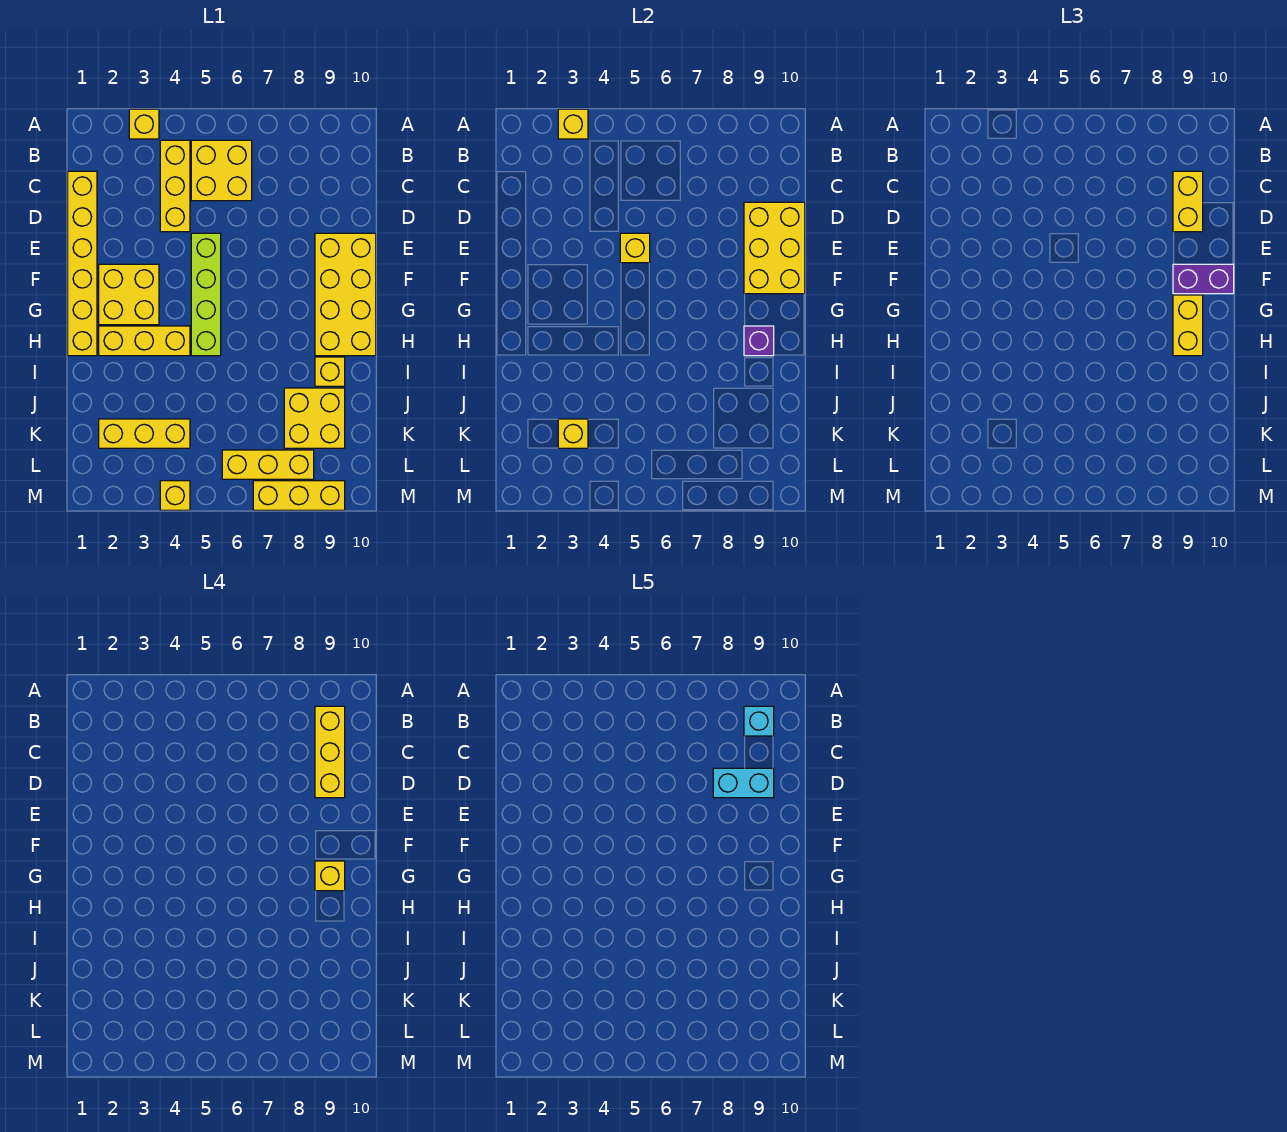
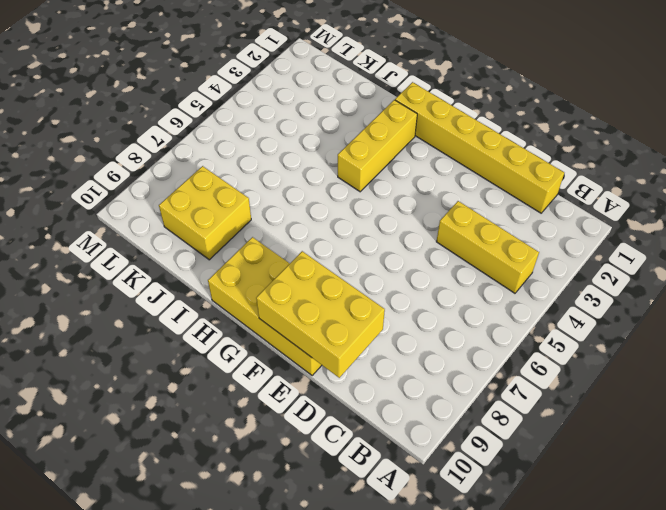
none -> yellow brick A3 level 1
none -> yellow brick B5:C6 level 1
none -> lime brick E5:H5 level 1

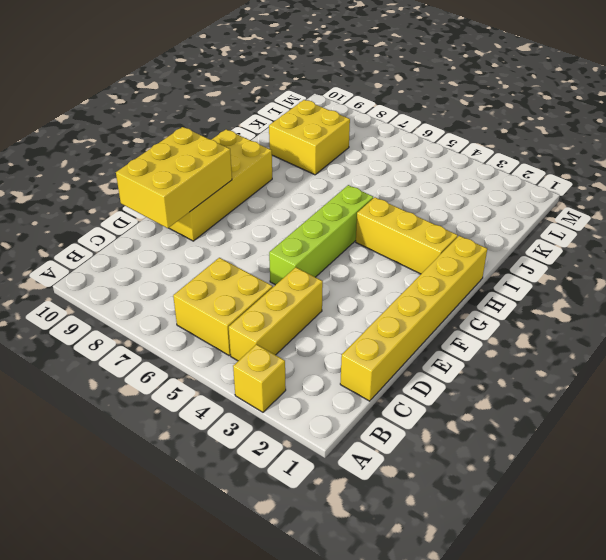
none -> yellow brick F2:G3 level 1
none -> yellow brick I9 level 1
none -> yellow brick K2:K4 level 1

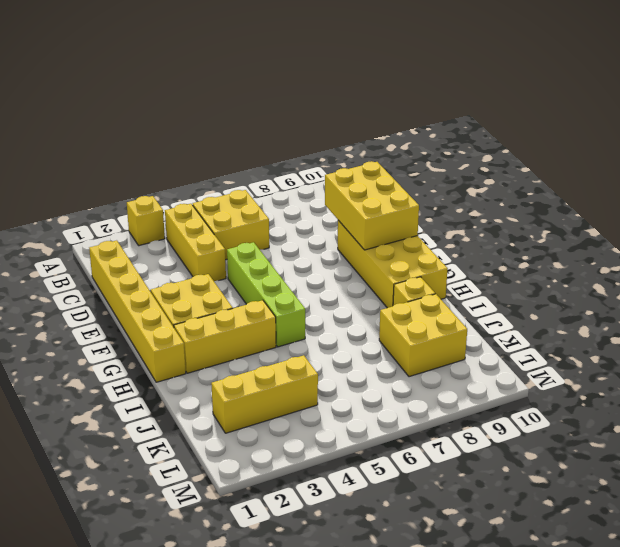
none -> yellow brick L6:L8 level 1
none -> yellow brick M4 level 1
none -> yellow brick M7:M9 level 1

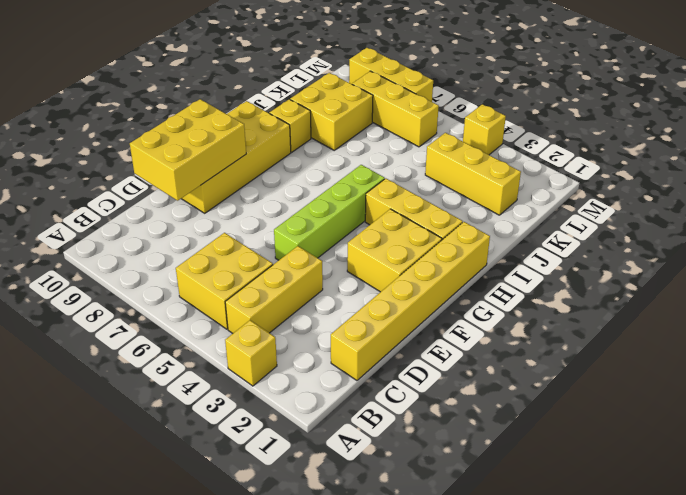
none -> yellow brick A3 level 2
none -> yellow brick E5 level 2
none -> purple brick H9 level 2

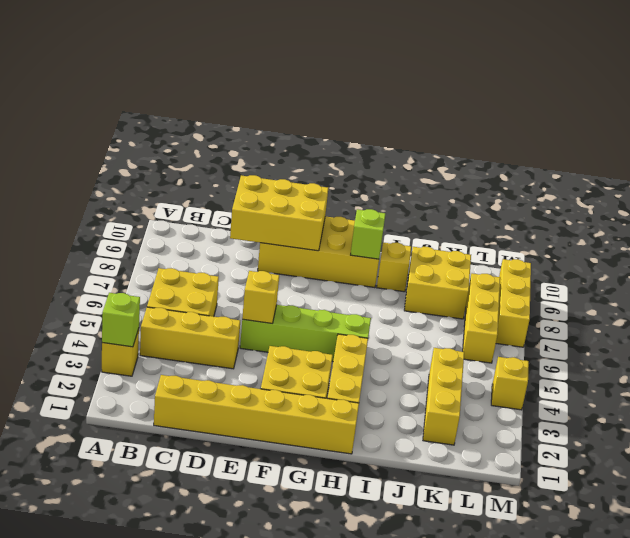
lime brick A3 level 2 -> yellow brick A3 level 2
lime brick H9 level 2 -> purple brick H9 level 2
none -> yellow brick K3 level 2
none -> yellow brick C9:D9 level 3
none -> purple brick F9:F10 level 3

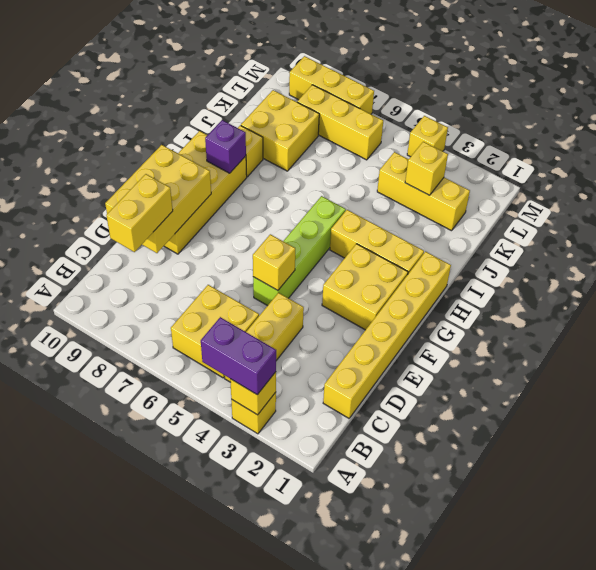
purple brick A3:A4 level 3 -> purple brick F9:F10 level 3
none -> yellow brick G9:H9 level 3
none -> yellow brick B9:D9 level 4
none -> yellow brick G9 level 4

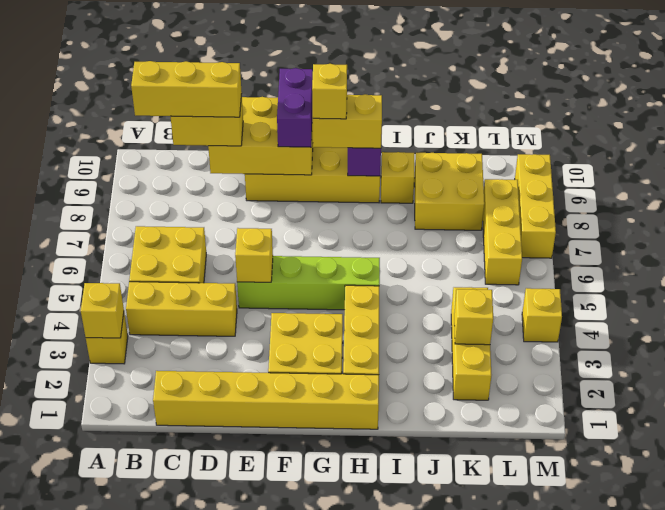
none -> cyan brick B9 level 5
none -> cyan brick D8:D9 level 5

